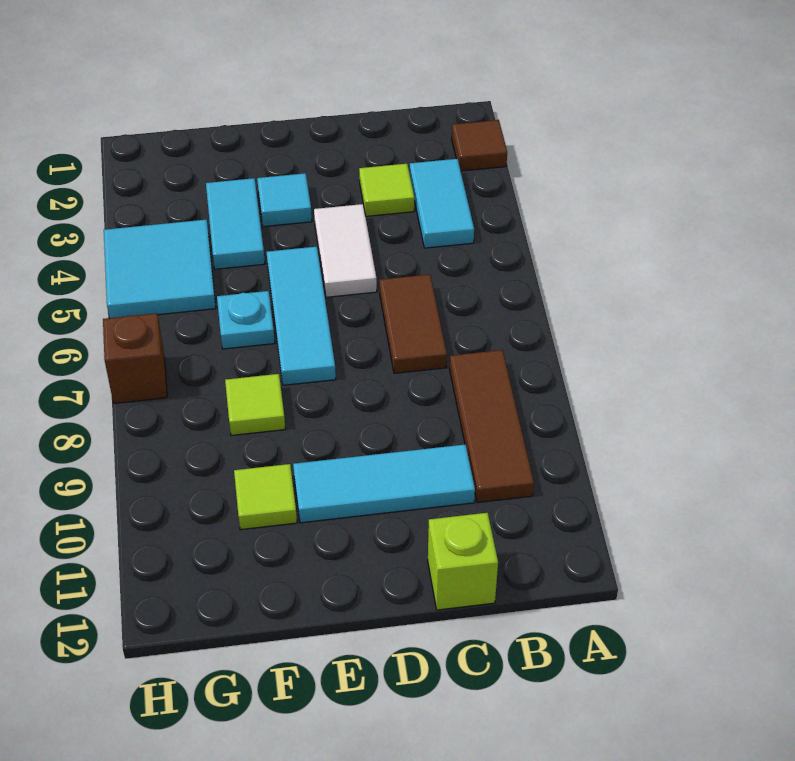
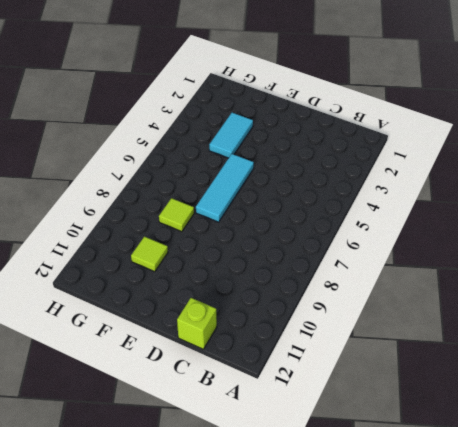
none -> brown tile A2 level 1
none -> cyan tile B3:B4 level 1
none -> brown tile B8:B10 level 1

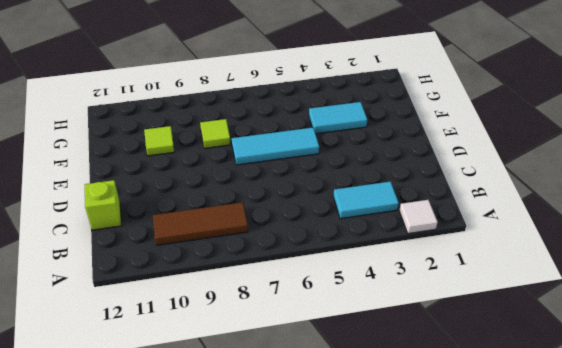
white tile A2 level 1 -> brown tile A2 level 1
none -> lime tile C3 level 1
none -> brown tile C6:C7 level 1
none -> cyan tile C10:E10 level 1

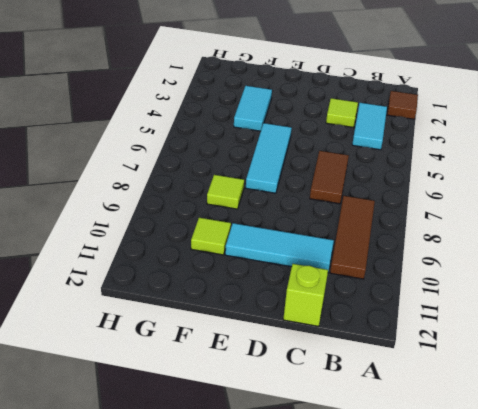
none -> white tile D4:D5 level 1
none -> cyan tile E3 level 1
none -> cyan plate F6 level 1

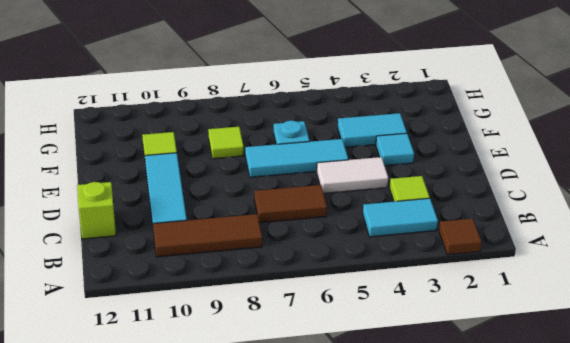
none -> cyan tile G4:H5 level 1
none -> brown brick H7 level 1

